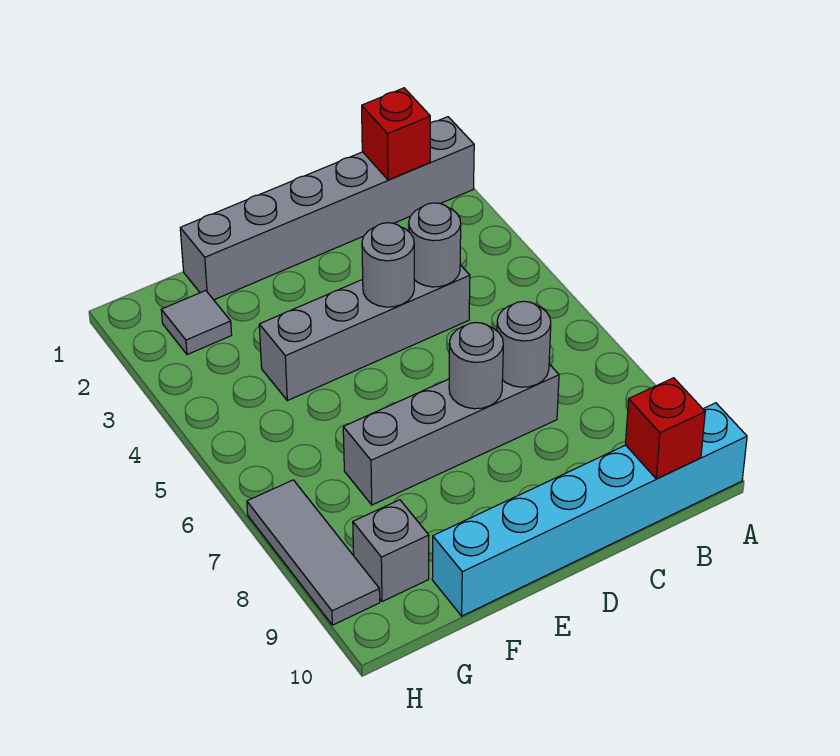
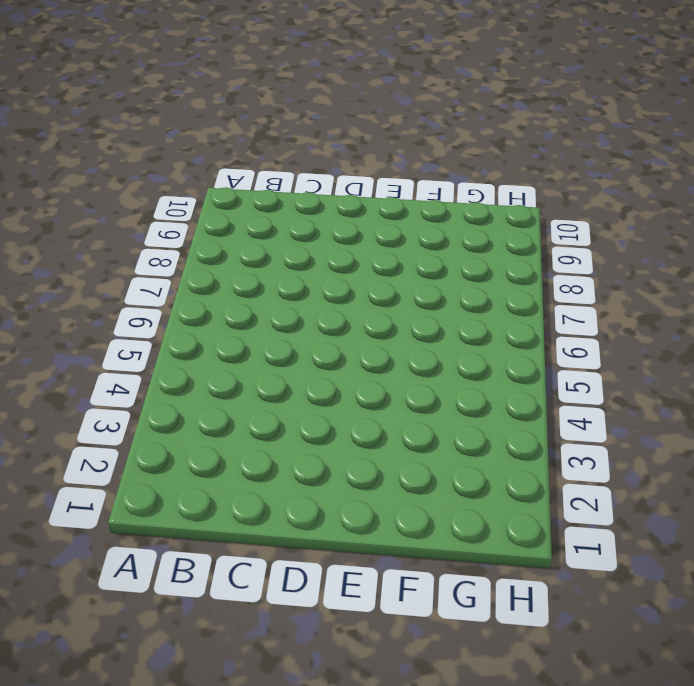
none -> grey brick A1:F1 level 1
none -> cyan brick A10:F10 level 1
none -> grey brick C4:F4 level 1

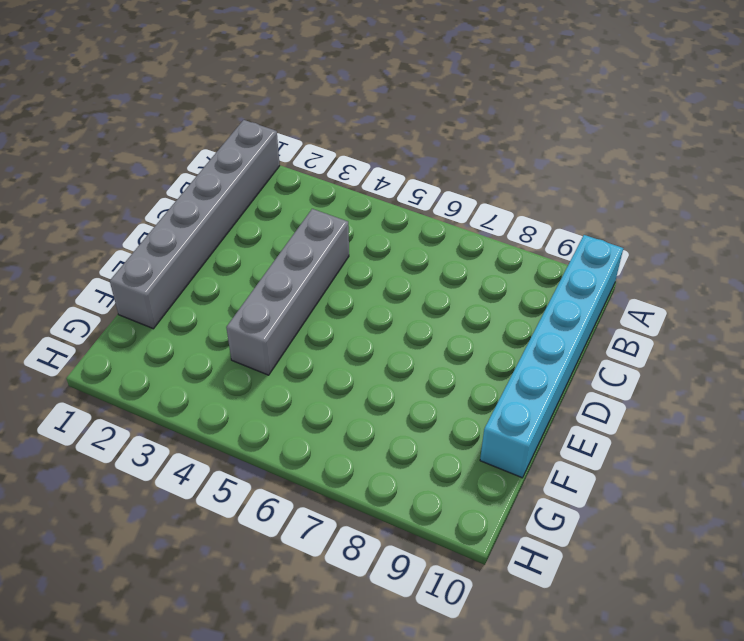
none -> grey brick C7:F7 level 1
none -> grey tile G2 level 1
none -> grey brick G9 level 1

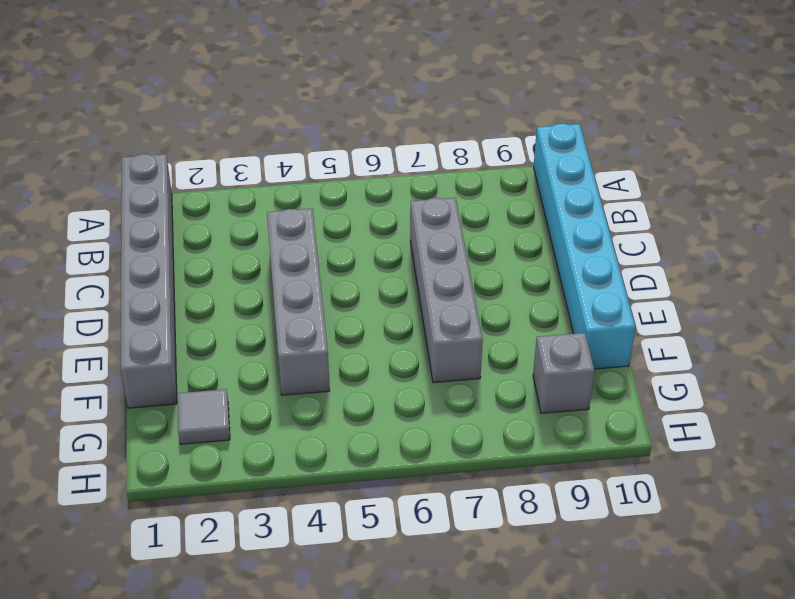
none -> grey tile H7:H9 level 1
none -> red brick B1 level 2
none -> red brick B10 level 2

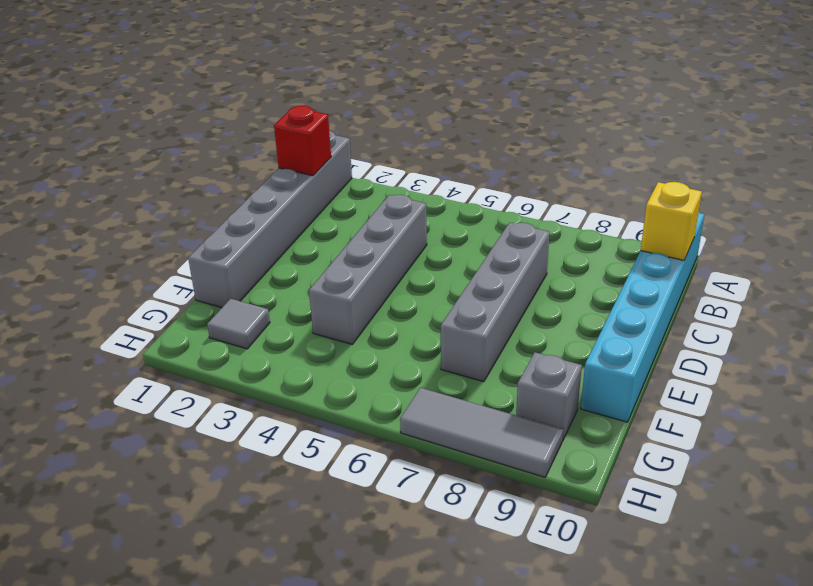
yellow brick B10 level 2 -> red brick B10 level 2
none -> grey round brick C4 level 2
none -> grey round brick C7 level 2
none -> grey round brick D4 level 2

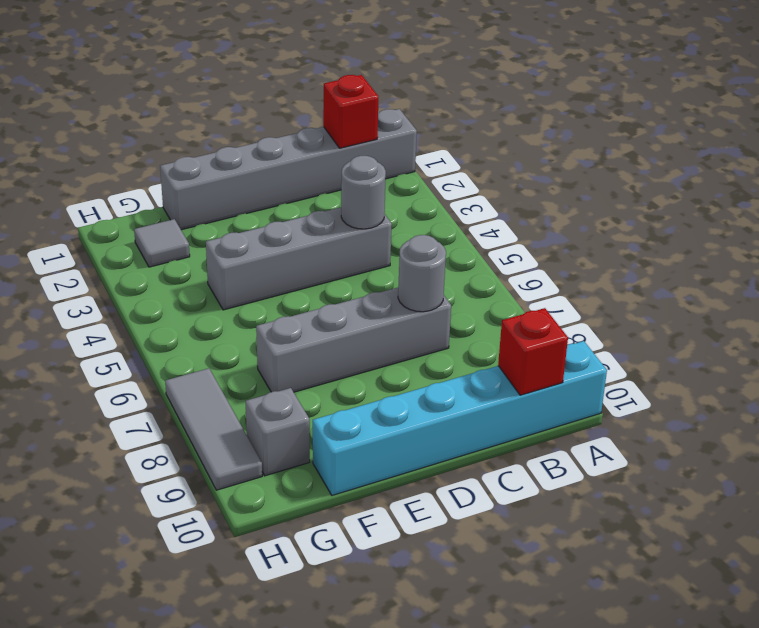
none -> grey round brick D4 level 2
none -> grey round brick D7 level 2

